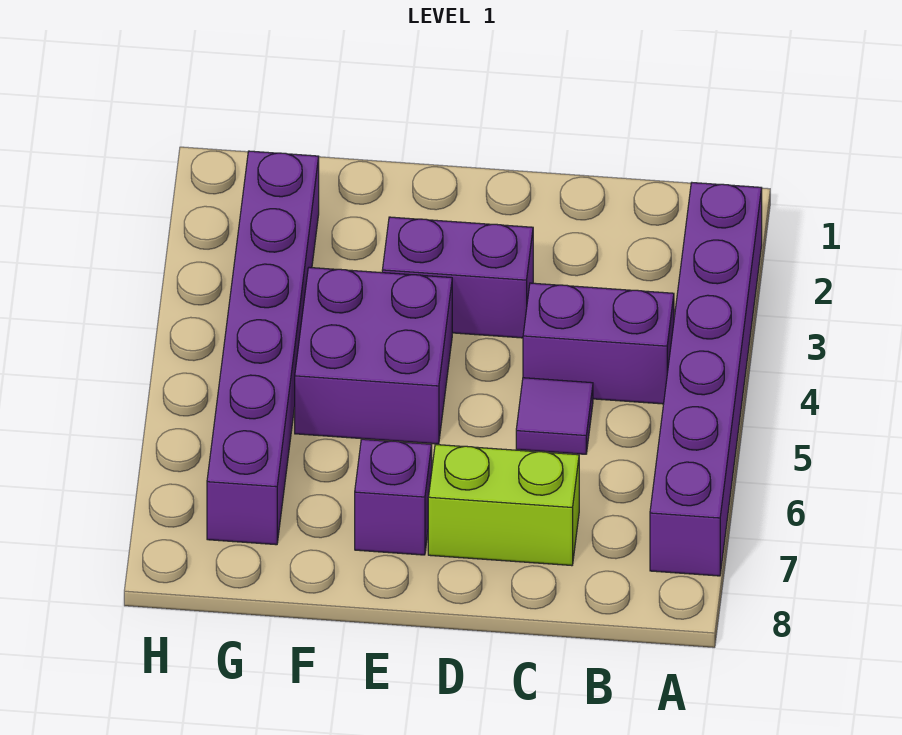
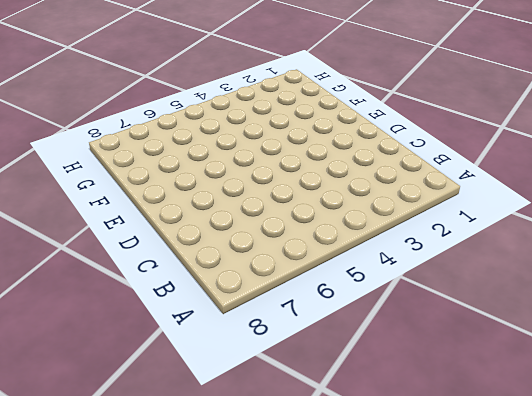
none -> purple brick A2:A7 level 1
none -> purple brick B4:C4 level 1

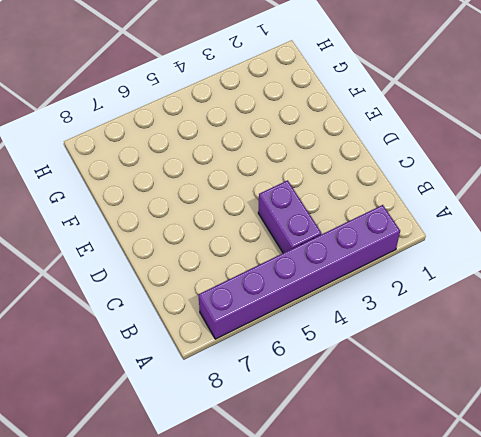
none -> purple tile C5 level 1
none -> lime brick C7:D7 level 1

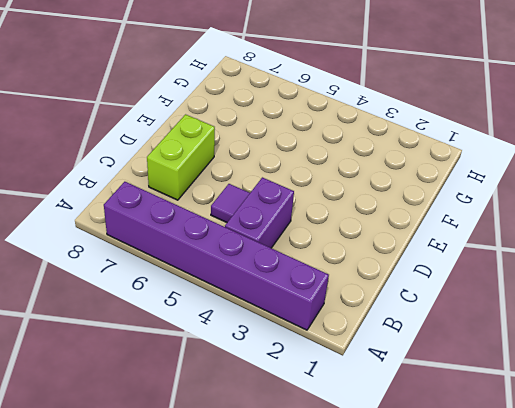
none -> purple brick D3:E3 level 1
none -> purple brick E4:F5 level 1

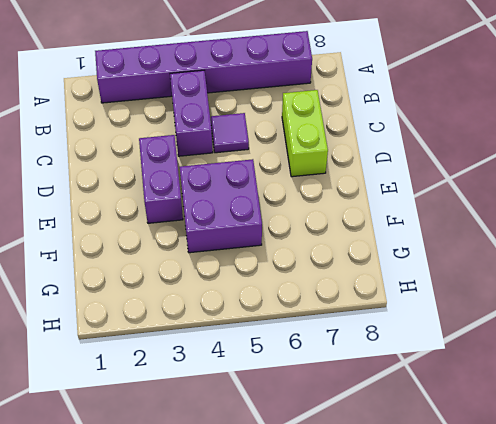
none -> purple brick E7 level 1
none -> purple brick G2:G7 level 1

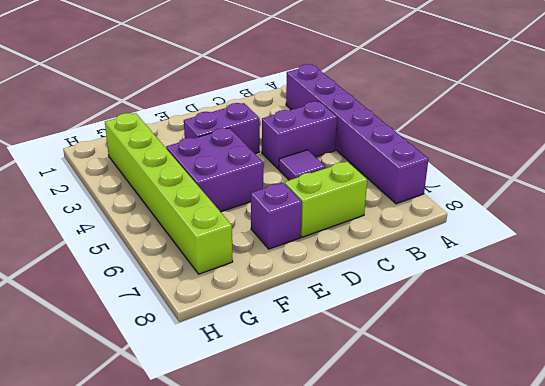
lime brick G2:G7 level 1 -> purple brick G2:G7 level 1

